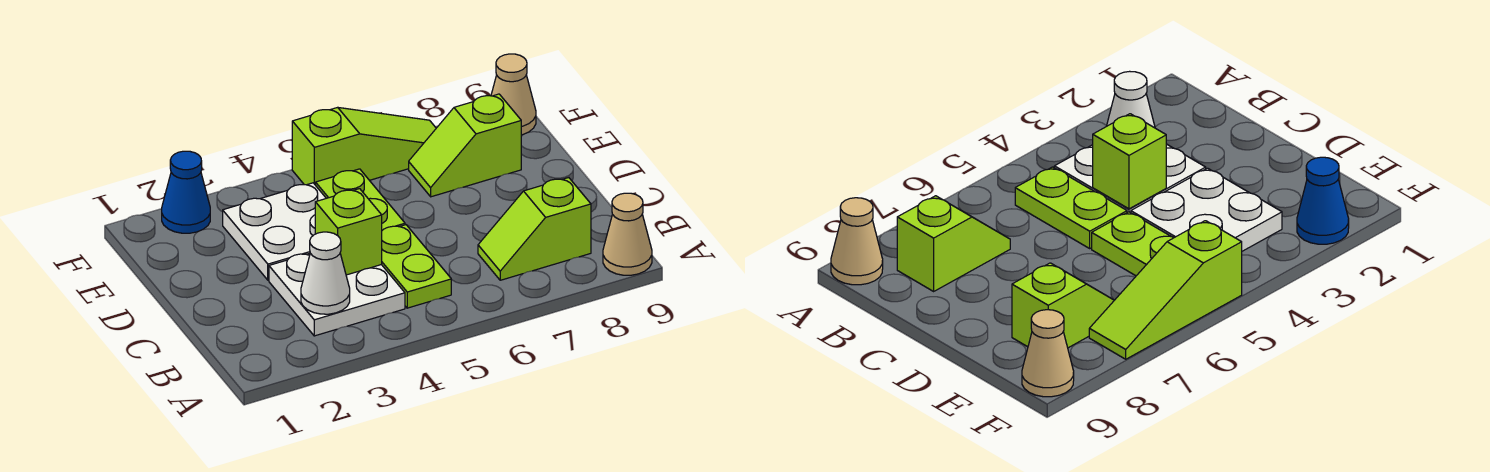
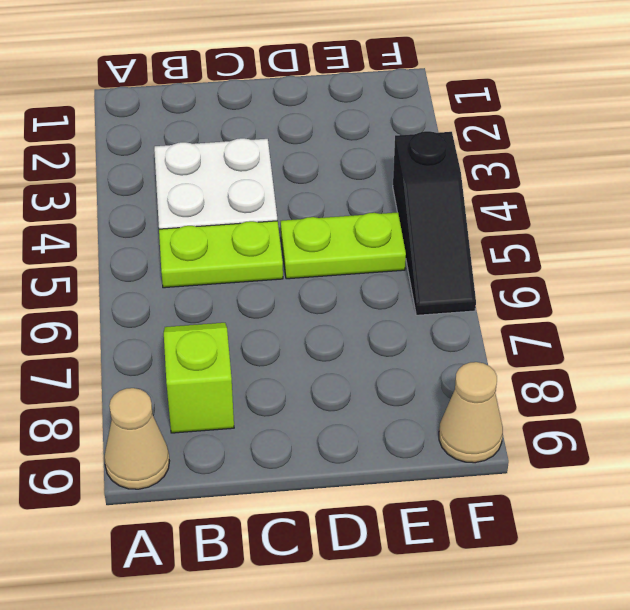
black slope F4:F6 level 1 top 4 -> lime slope F5:F7 level 1 top 5
none -> white plate D3:E4 level 1
none -> lime slope E7:E8 level 1 top 8
none -> blue cone F2 level 1

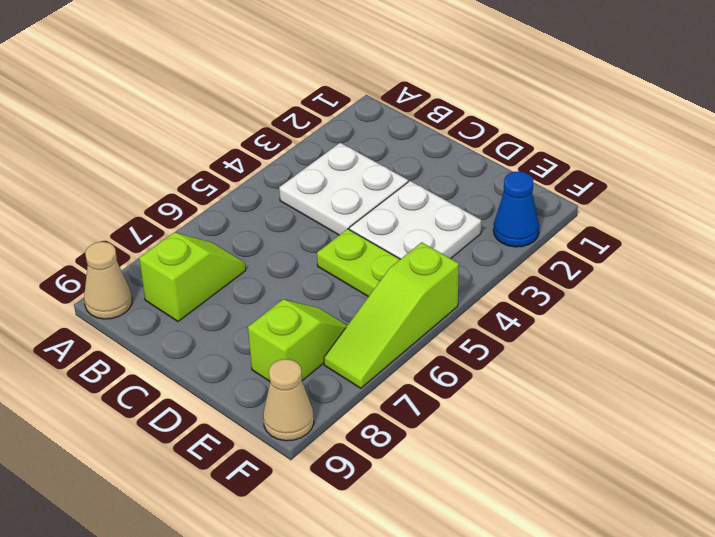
none -> lime plate B5:C5 level 1
none -> white cone B3 level 2
none -> lime brick C4 level 2

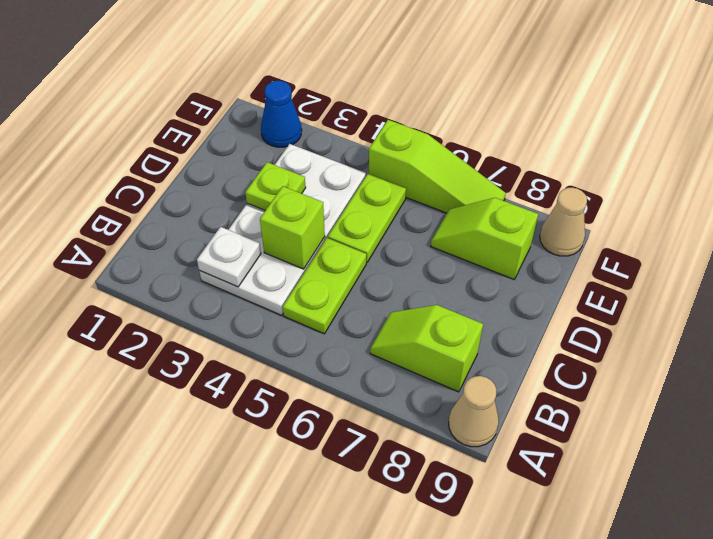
white plate B3 level 2 -> white cone B3 level 2
lime plate D3 level 2 -> none

